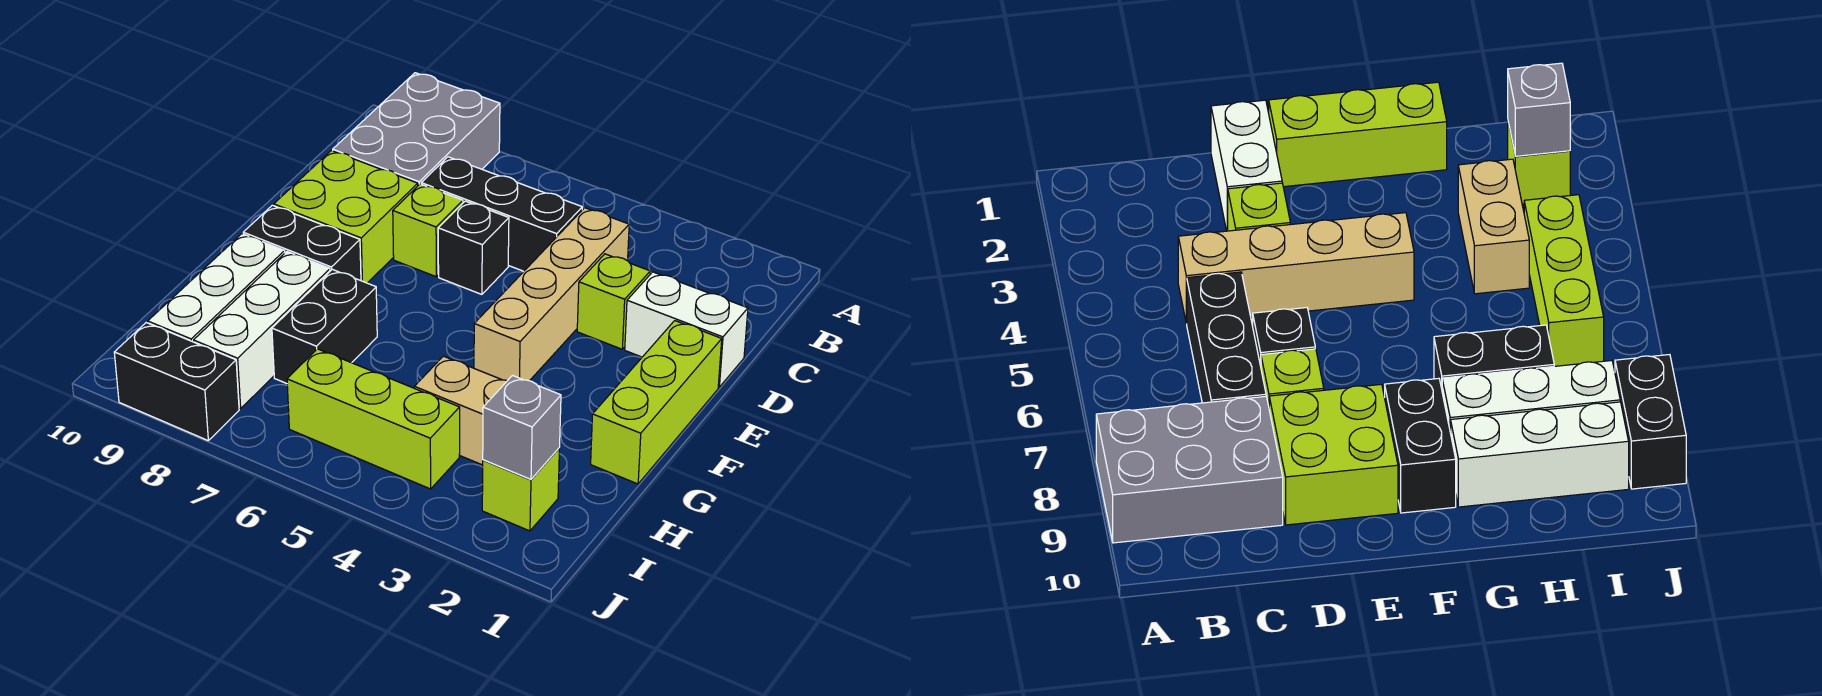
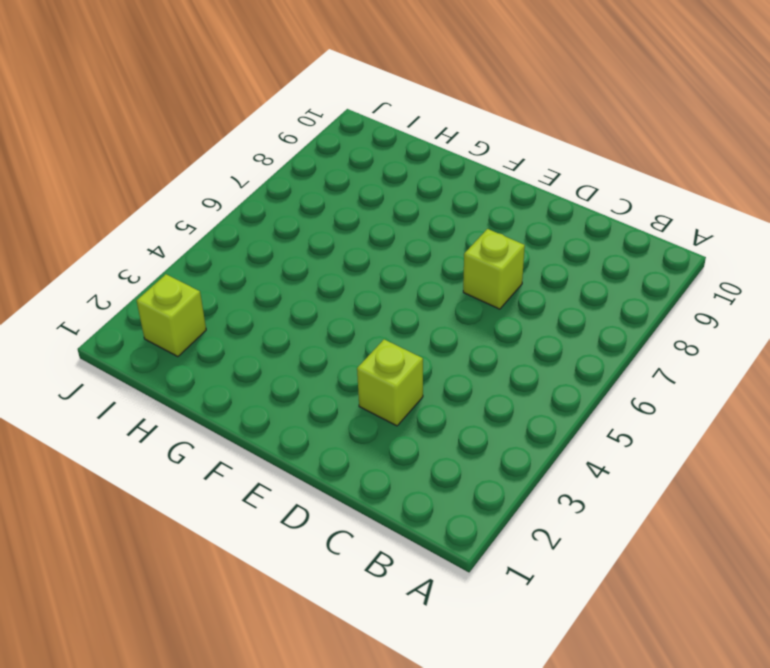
none -> grey brick A8:C9 level 1
none -> tan brick C4:F4 level 1
none -> black brick C5:C7 level 1

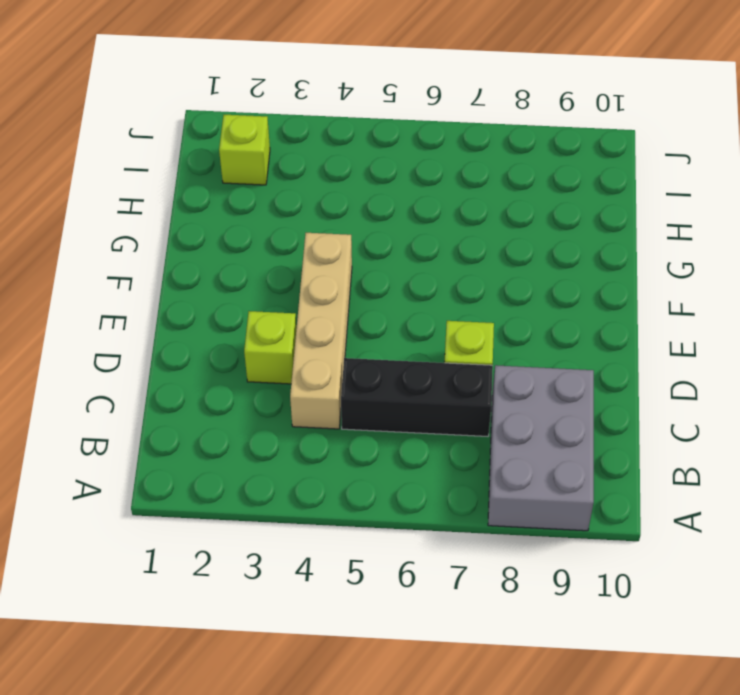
none -> white brick D1:D2 level 1
none -> black brick D6 level 1
none -> lime brick D8:E9 level 1

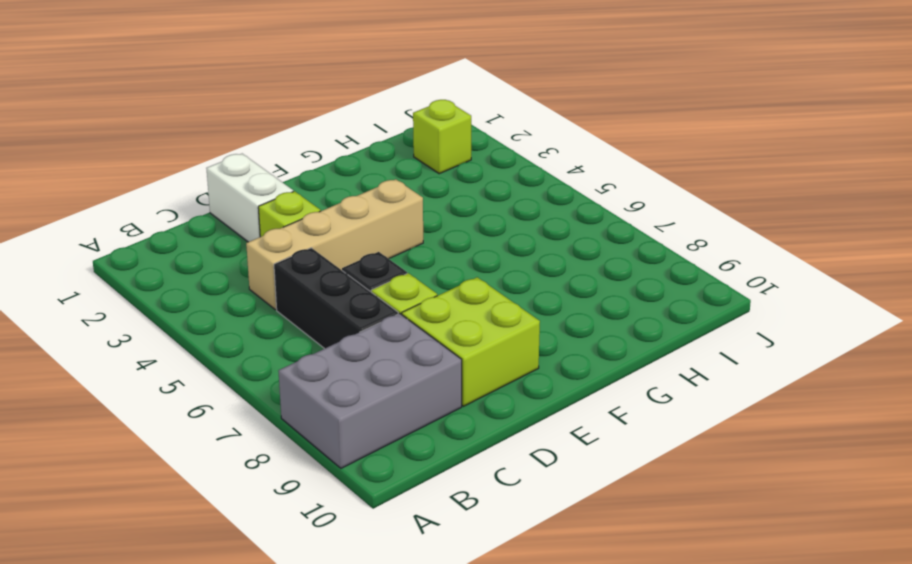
none -> lime brick E1:G1 level 1
none -> black brick F8:F9 level 1
none -> black brick G7:H7 level 1

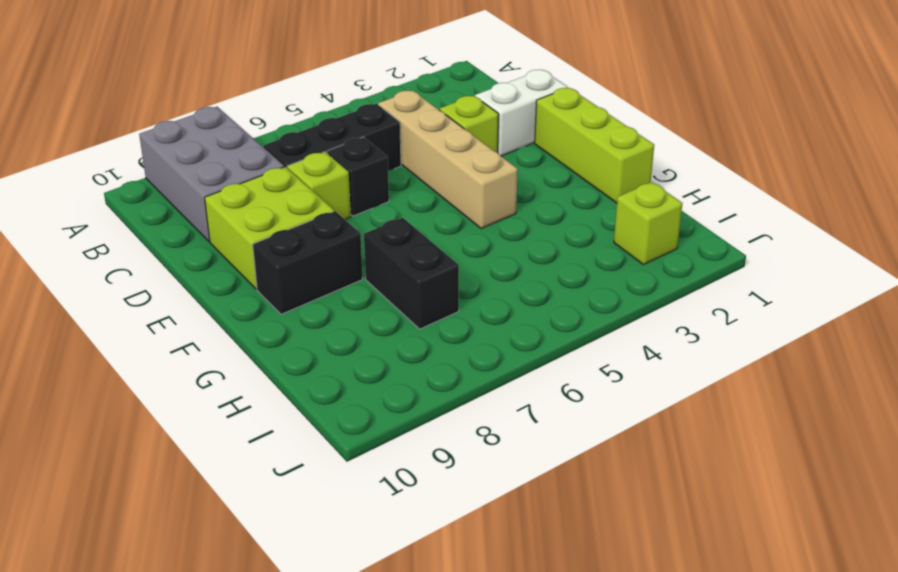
none -> white brick G8:I8 level 1
none -> white brick G9:I9 level 1
none -> tan brick H3:H4 level 1

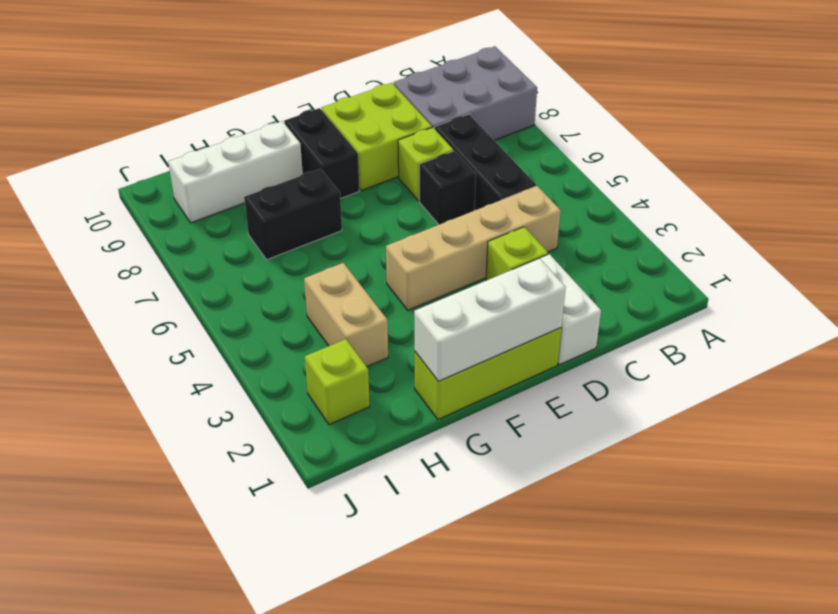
white brick E1:G1 level 2 -> white brick G8:I8 level 1
none -> lime brick I4:I6 level 1
none -> black brick J8:J9 level 1
none -> grey brick I2 level 2

